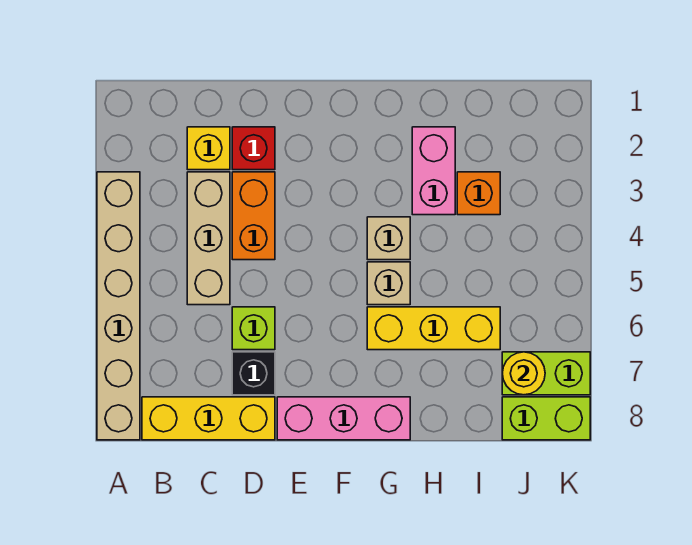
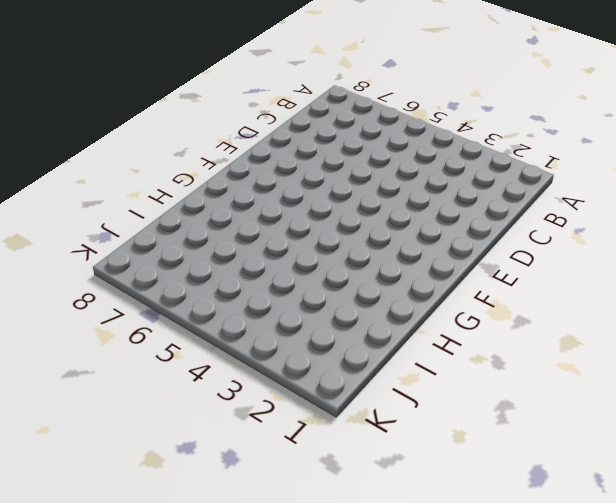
none -> tan brick A3:A8 level 1
none -> yellow brick B8:D8 level 1
none -> yellow brick C2 level 1

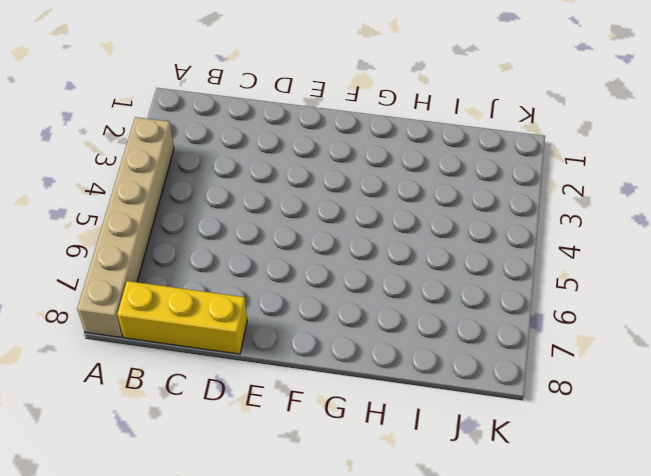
none -> yellow brick C2 level 1
none -> tan brick C3:C5 level 1
none -> red brick D2 level 1

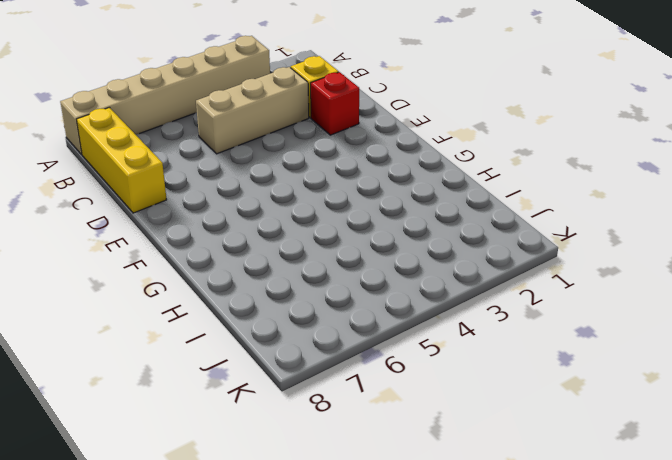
none -> orange brick D3:D4 level 1
none -> lime brick D6 level 1
none -> black brick D7 level 1

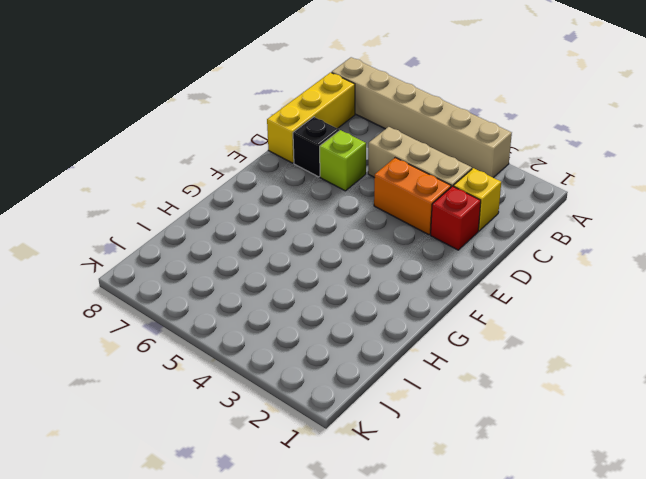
none -> pink brick E8:G8 level 1
none -> tan brick G4 level 1
none -> tan brick G5 level 1

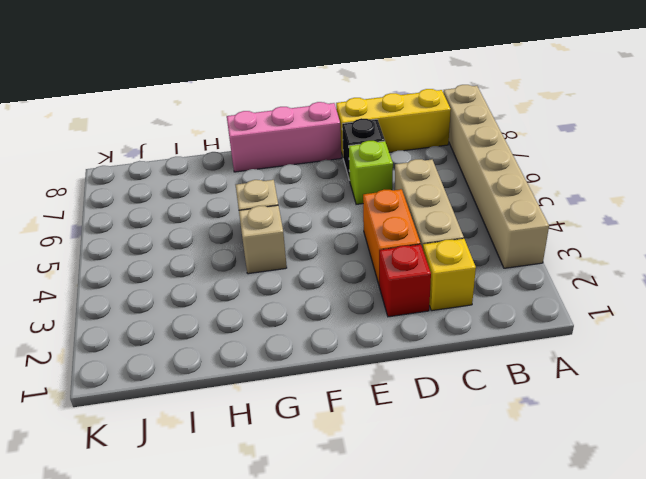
none -> yellow brick G6:I6 level 1
none -> pink brick H2:H3 level 1
none -> orange brick I3 level 1

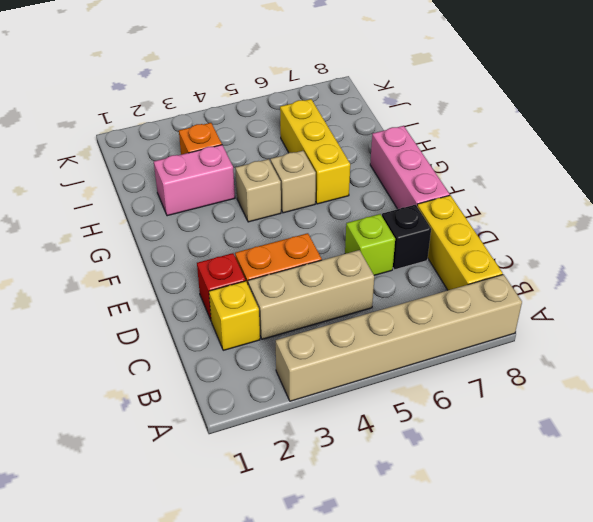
none -> lime brick J7:K7 level 1
none -> lime brick J8:K8 level 1
none -> yellow round brick J7 level 2

